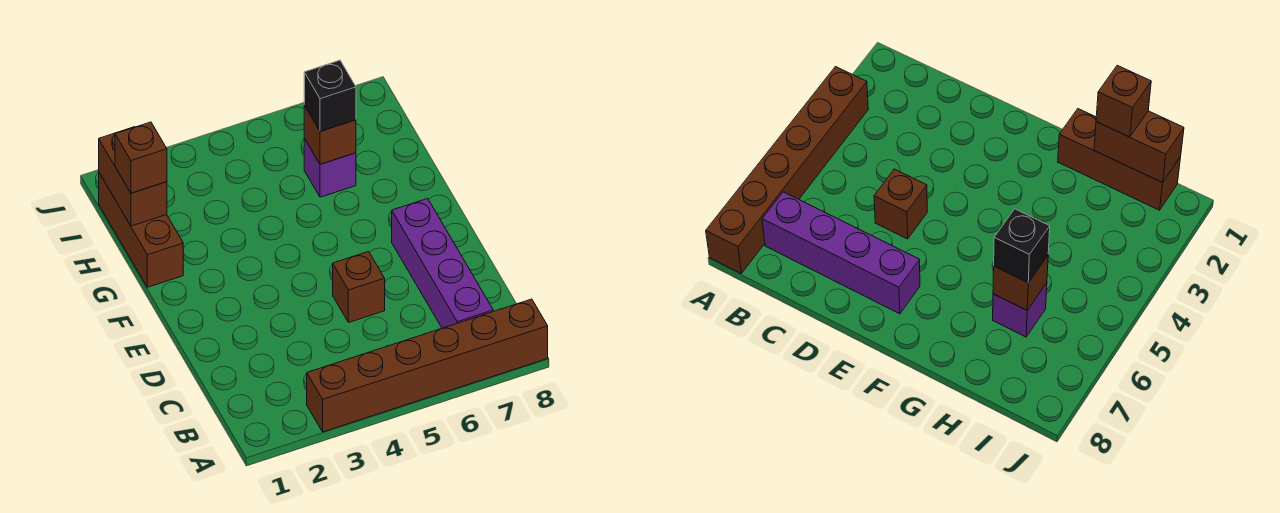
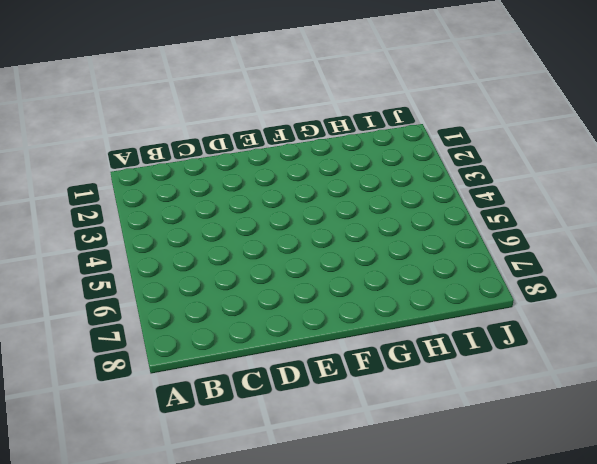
none -> brown brick A3:A8 level 1
none -> purple brick B7:E7 level 1

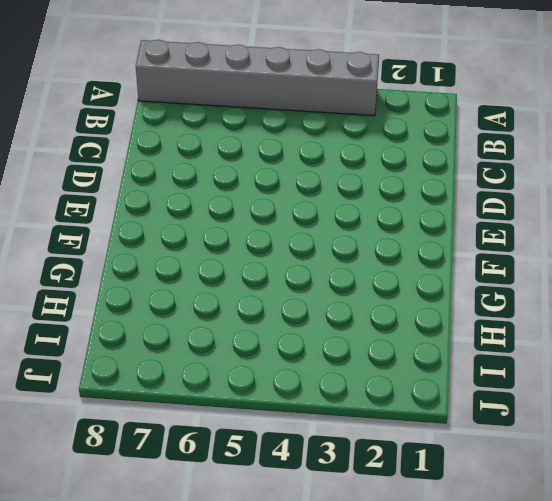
grey brick A3:A8 level 1 -> brown brick A3:A8 level 1
none -> purple brick B7:E7 level 1
none -> brown brick D5 level 1

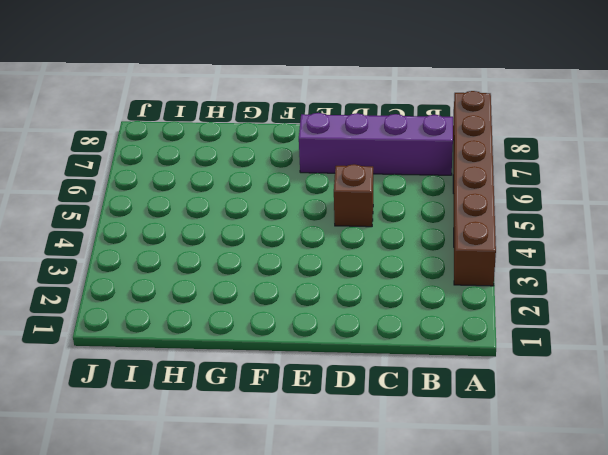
none -> brown brick G1:I1 level 1
none -> purple brick H6 level 1

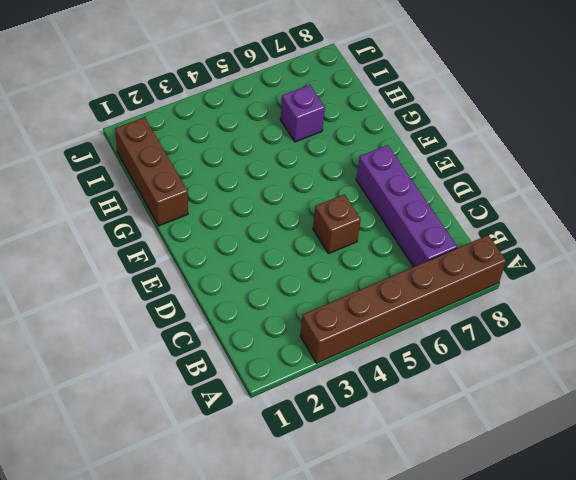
none -> brown brick H1:I1 level 2
none -> brown brick H6 level 2

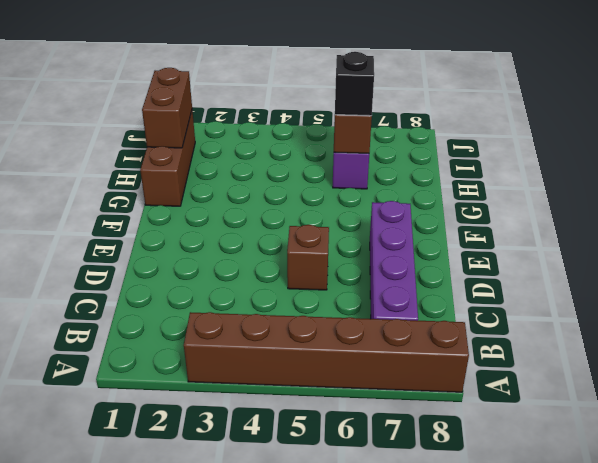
none -> brown brick H1 level 3

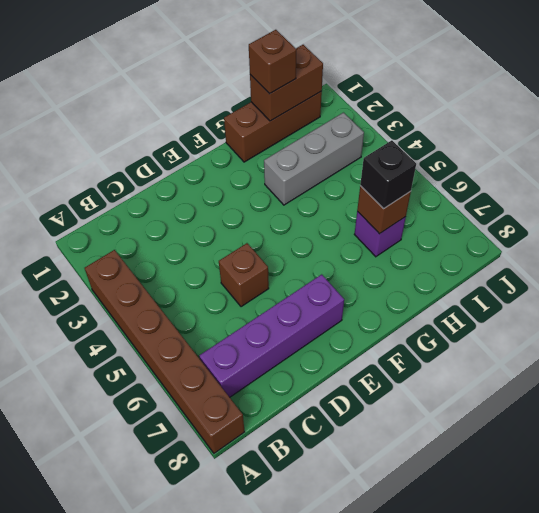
grey brick G3:I3 level 1 -> none

